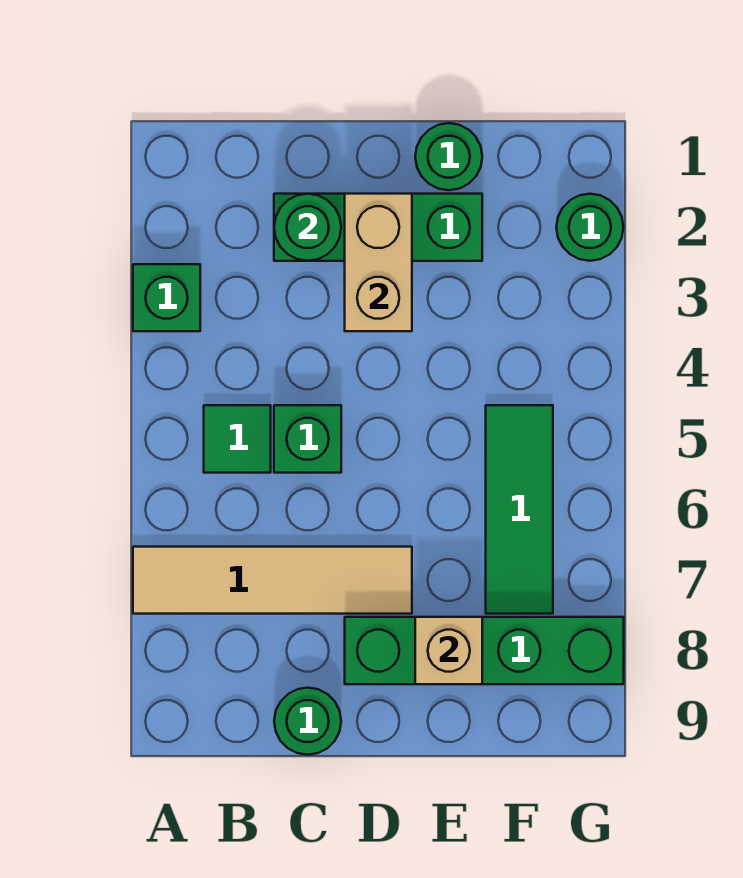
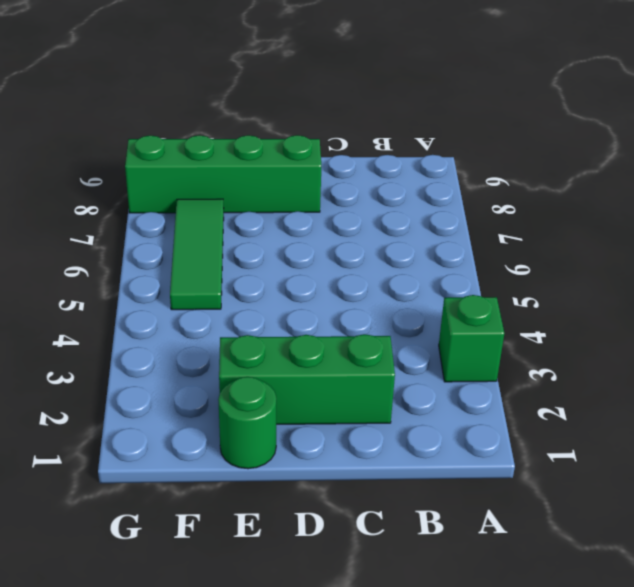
none -> tan tile A7:D7 level 1
none -> green tile B5 level 1
none -> green brick C5 level 1

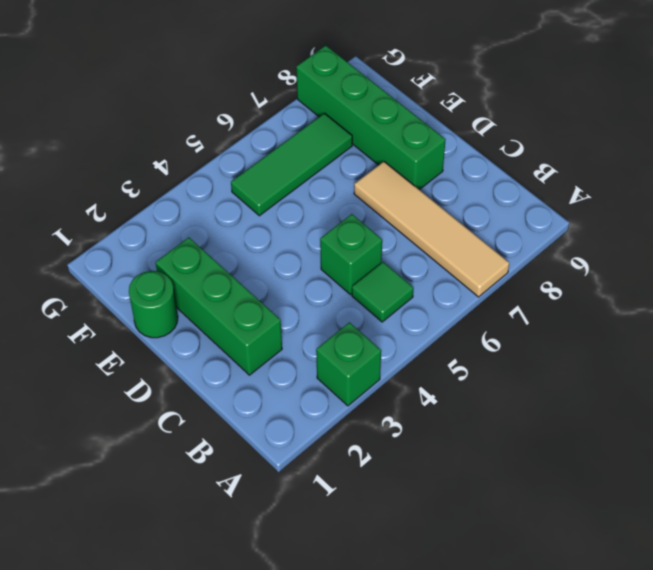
none -> green round brick C9 level 1
none -> green round brick G2 level 1
none -> green round brick C2 level 2

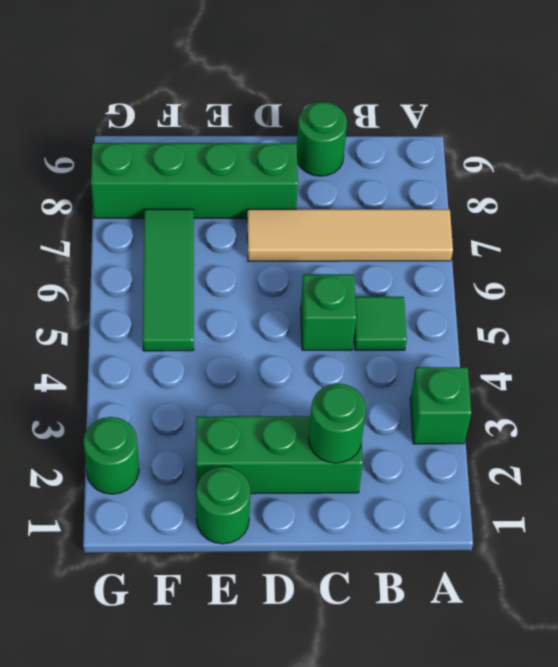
none -> tan brick D2:D3 level 2
none -> tan brick E8 level 2

